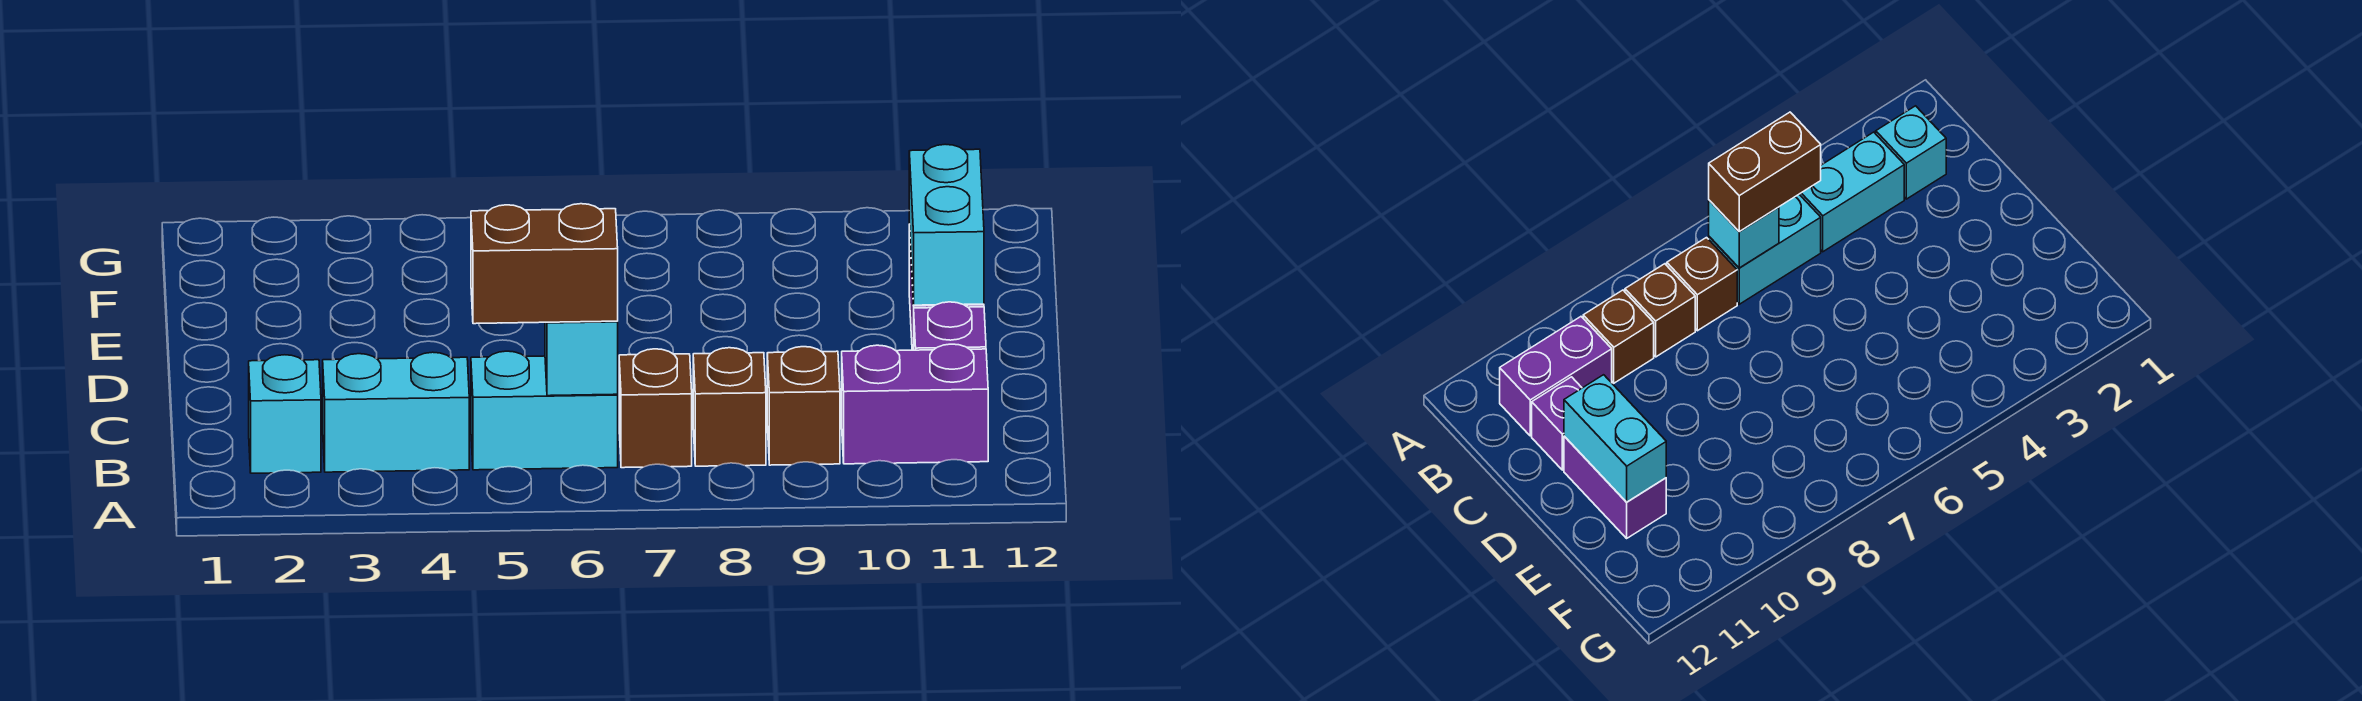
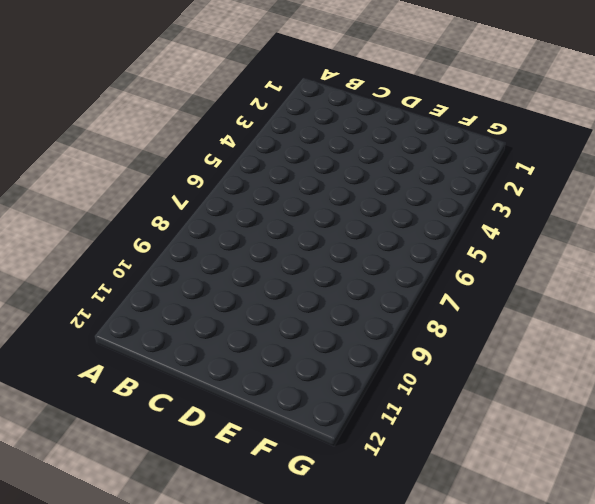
none -> cyan brick B2 level 1
none -> cyan brick B3:B4 level 1
none -> cyan brick B5:B6 level 1

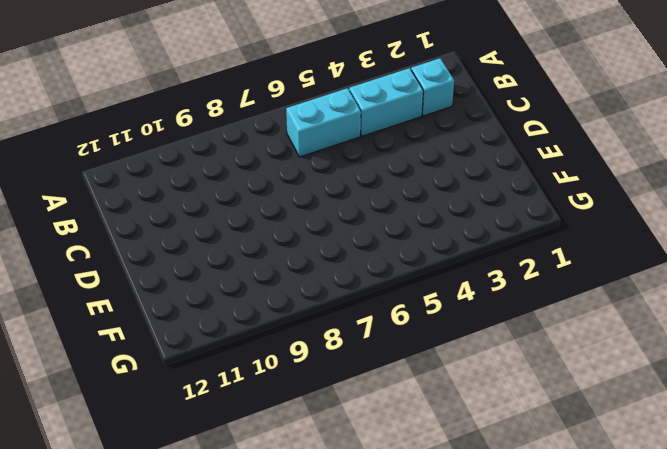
none -> brown brick B7 level 1
none -> brown brick B8 level 1
none -> brown brick B9 level 1

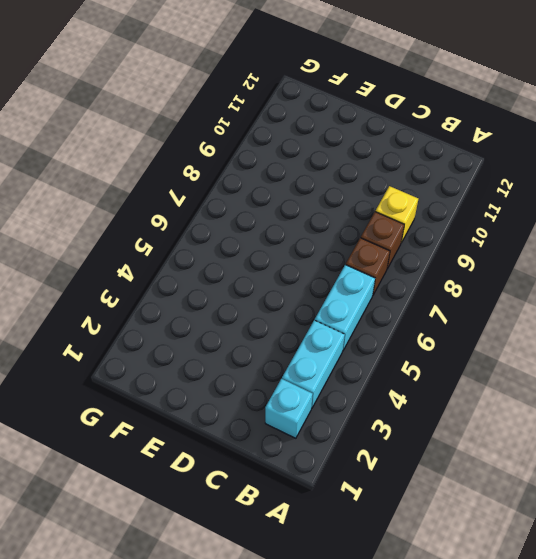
yellow brick B9 level 1 -> brown brick B9 level 1
none -> purple brick B10:B11 level 1
none -> purple brick C11 level 1
none -> purple brick D11:E11 level 1

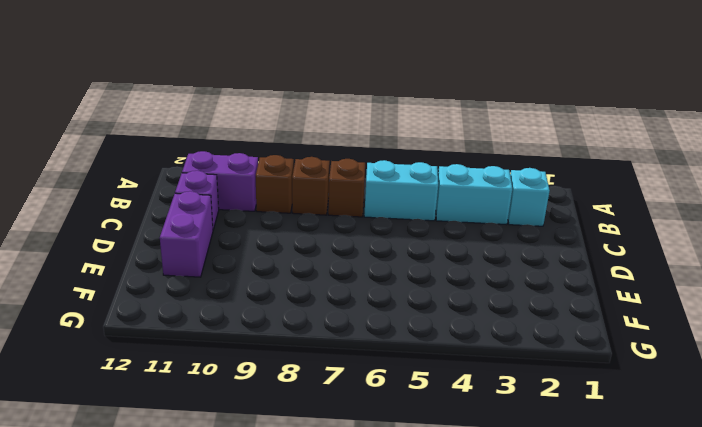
none -> cyan brick B6 level 2
none -> cyan brick D11:E11 level 2
none -> brown brick B5:B6 level 3

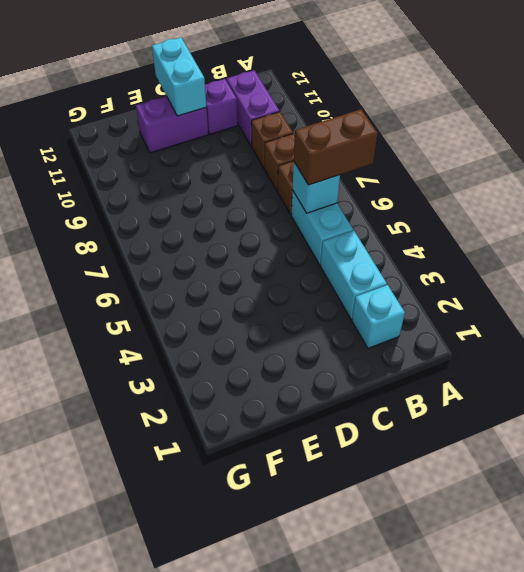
brown brick A6:B6 level 3 -> brown brick B5:B6 level 3
cyan brick D11:D12 level 2 -> cyan brick D11:E11 level 2

